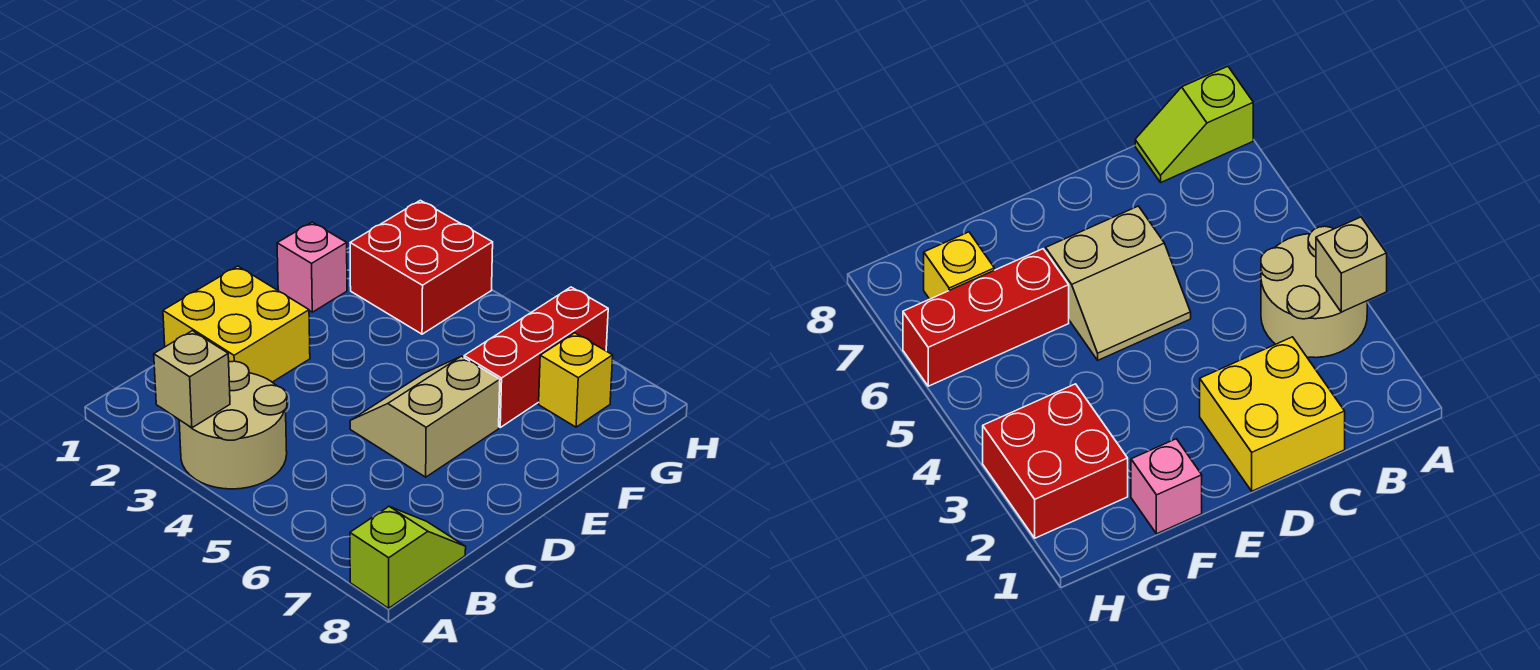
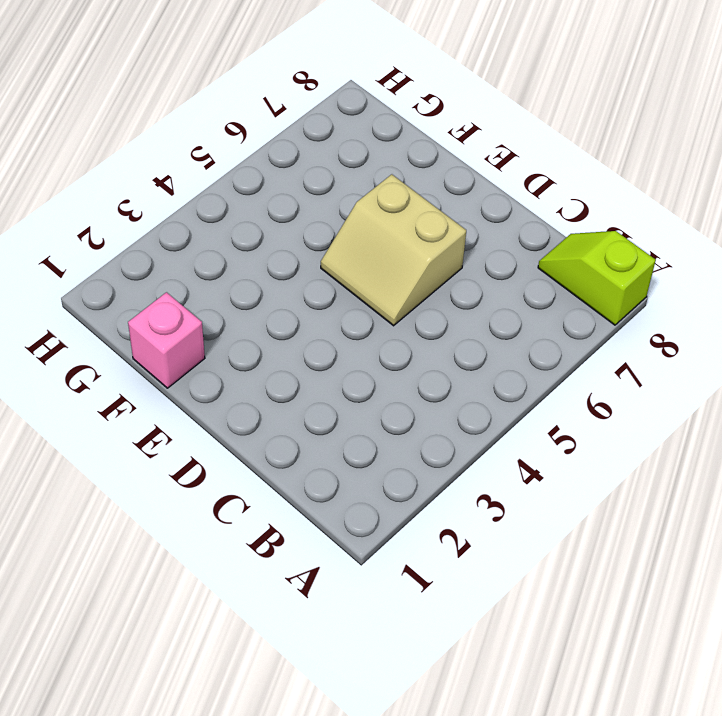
none -> tan round brick A3:B4 level 1
none -> yellow brick C1:D2 level 1

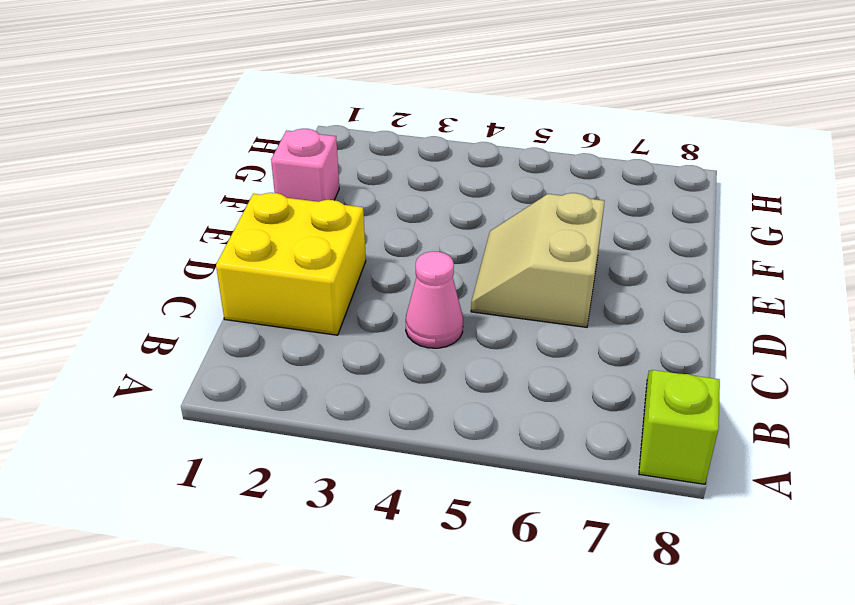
pink cone C4 level 1 -> none
none -> tan round brick A3:B4 level 1
none -> red brick F6:H6 level 1

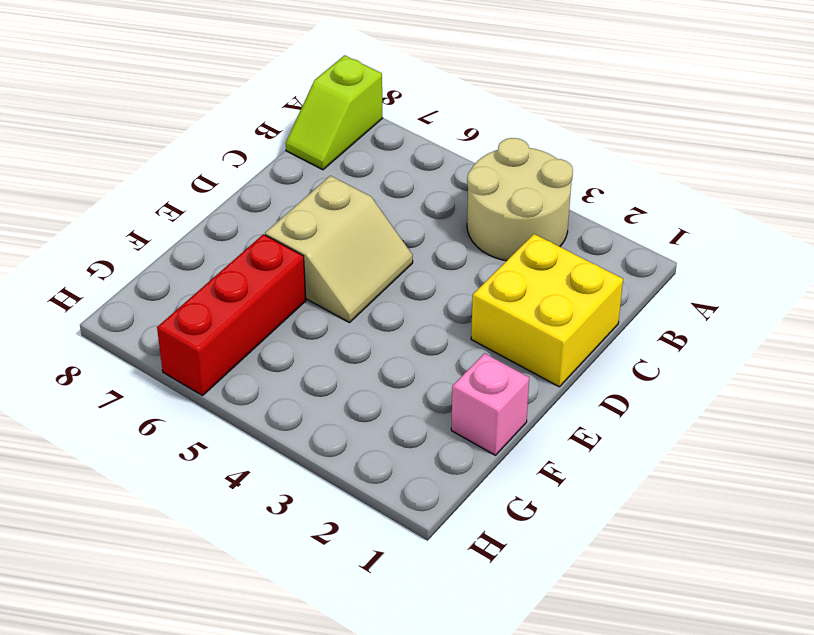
none -> red brick G2:H3 level 1
none -> yellow brick G7 level 1

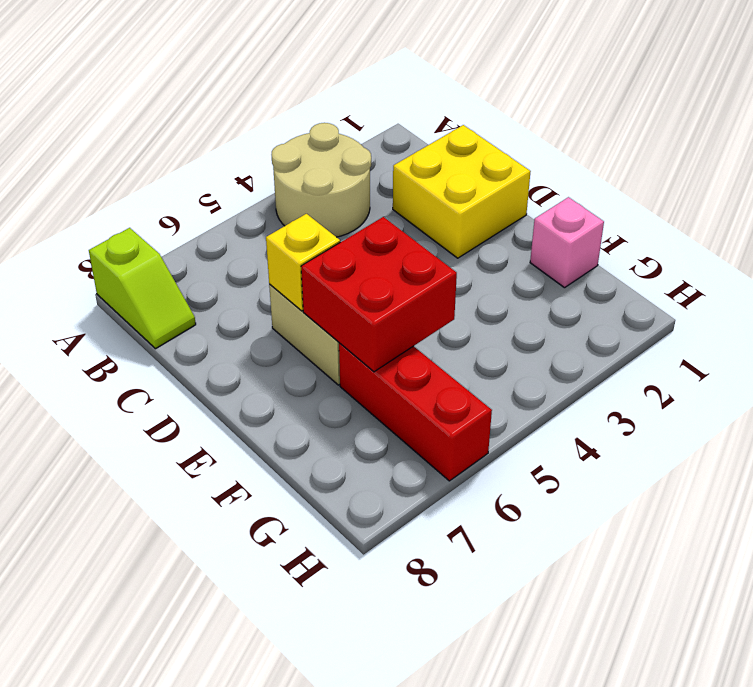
yellow brick D6 level 2 -> yellow brick G7 level 1
red brick E5:F6 level 2 -> red brick G2:H3 level 1
none -> tan brick A3 level 2

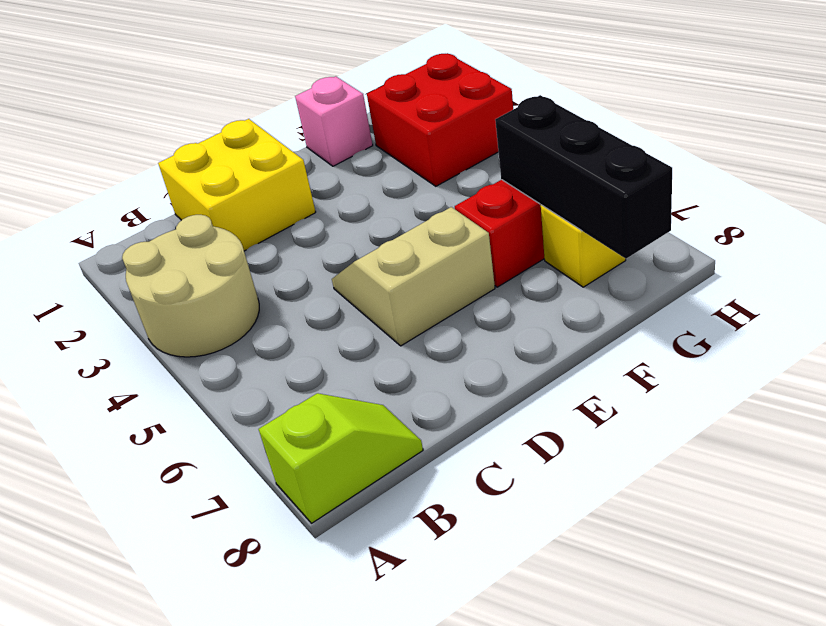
black brick G6:G8 level 2 -> none
none -> tan brick A3 level 2

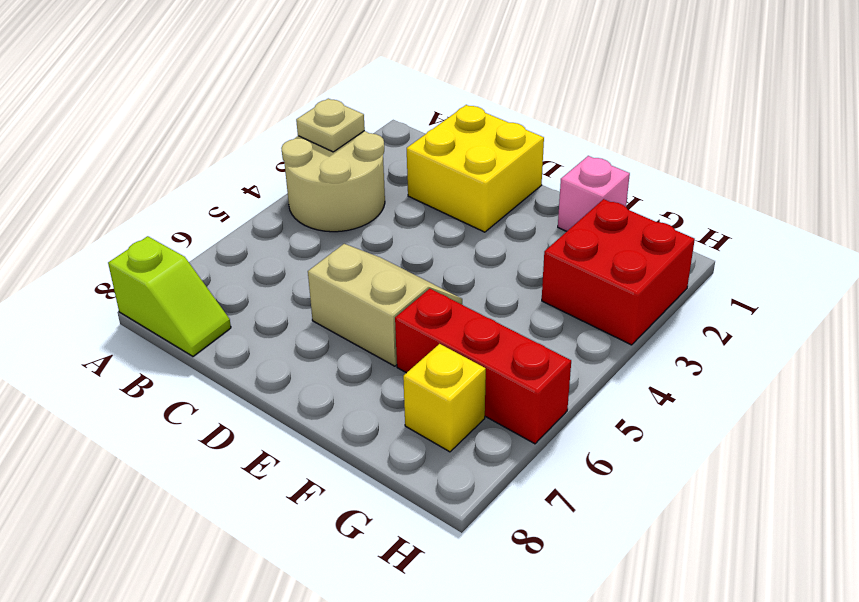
tan plate A3 level 2 -> tan brick A3 level 2

